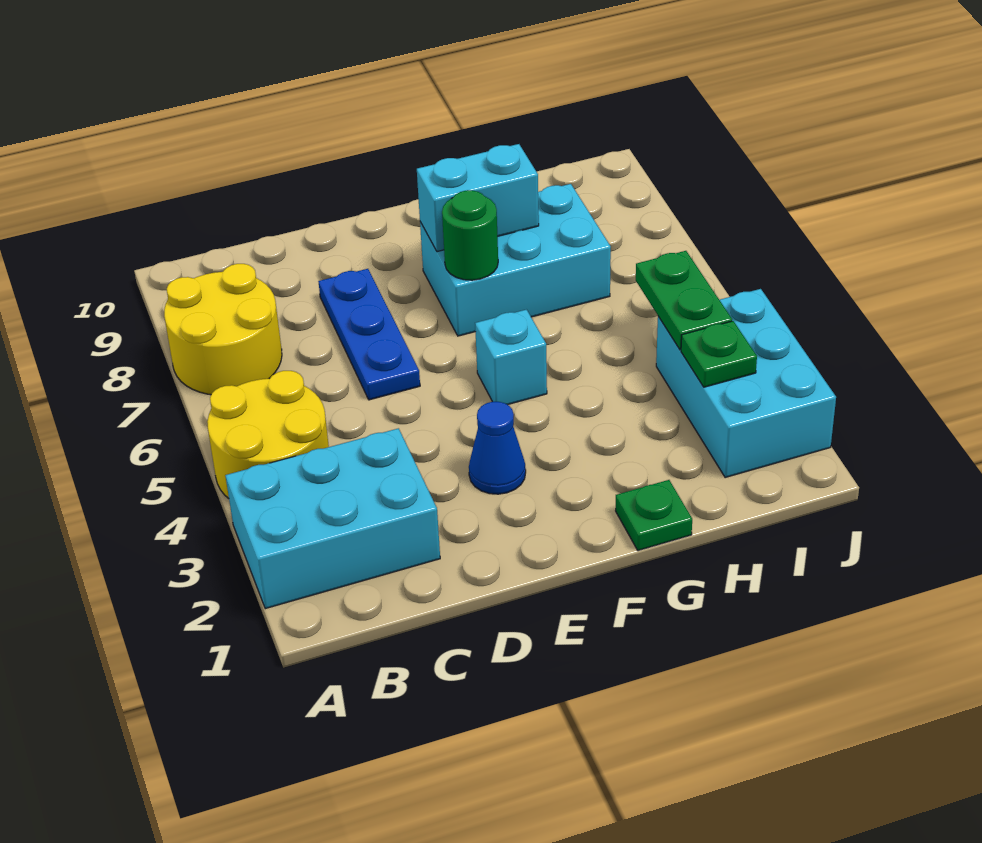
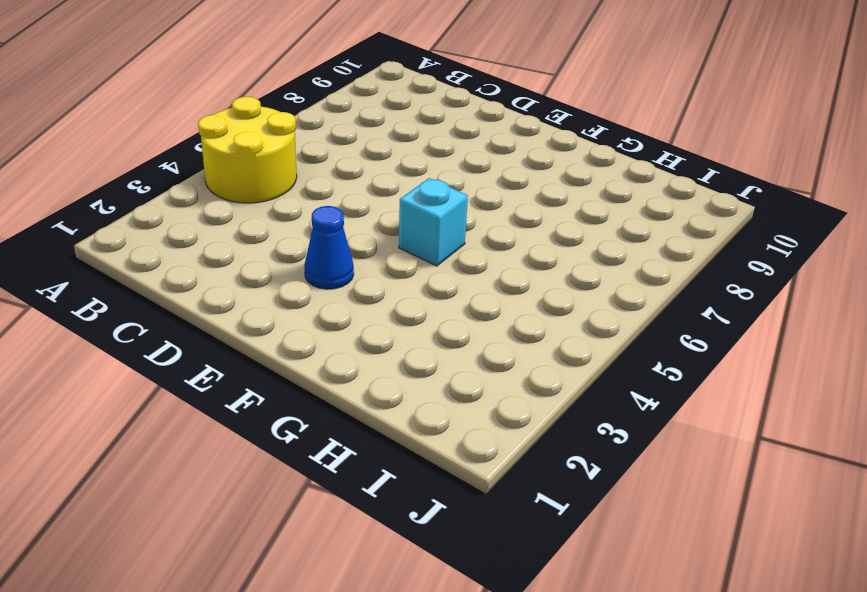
none -> cyan brick A2:C3 level 1
none -> yellow round brick A7:B8 level 1
none -> blue plate D6:D8 level 1

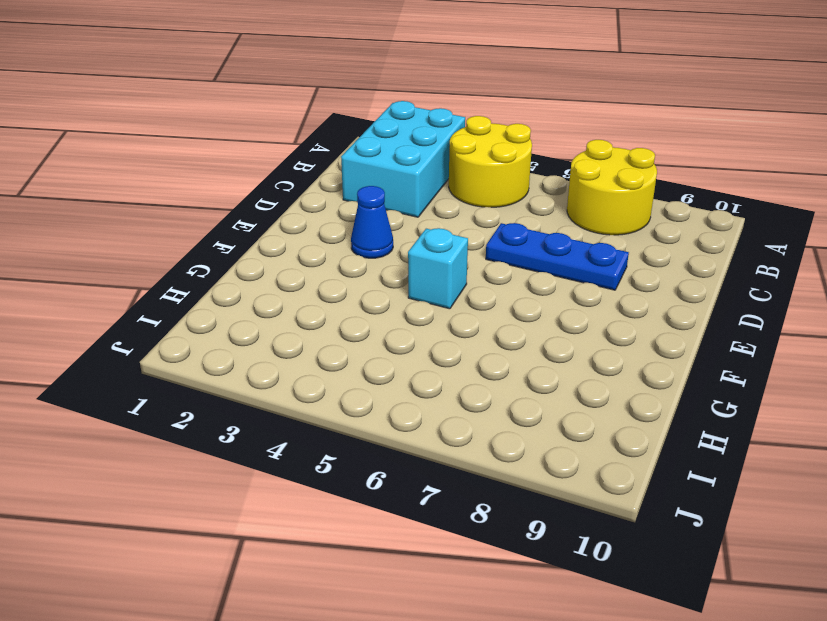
none -> cyan brick F7:H8 level 1
none -> green plate G1 level 1
none -> cyan brick I2:J4 level 1

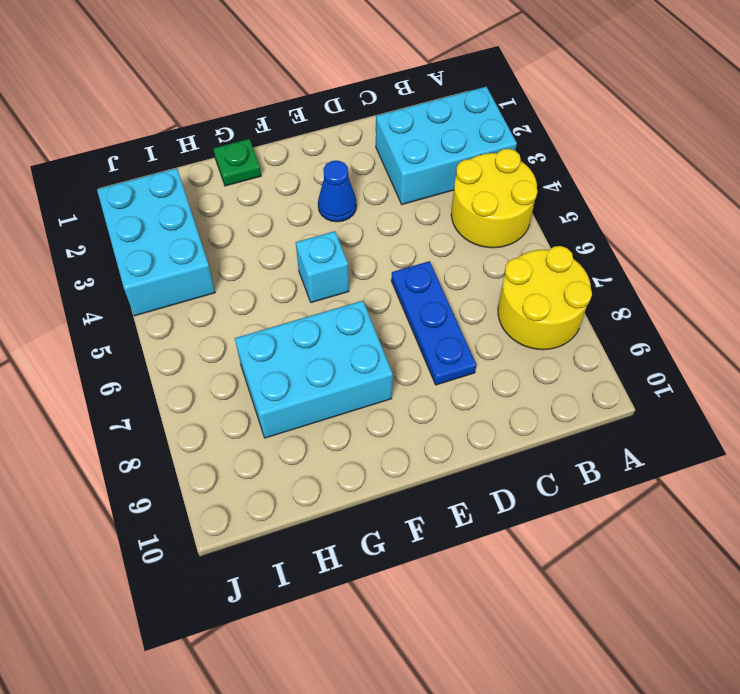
none -> green round brick F7 level 2
none -> cyan brick F8:G8 level 2
none -> green plate I3 level 2

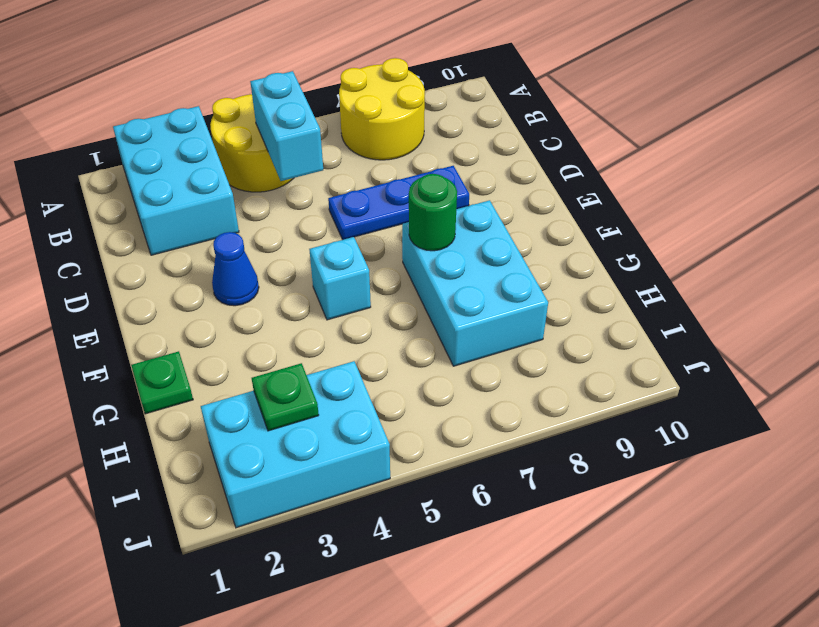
cyan brick B5:C5 level 2 -> cyan brick F8:G8 level 2
none -> green plate I4:I5 level 2

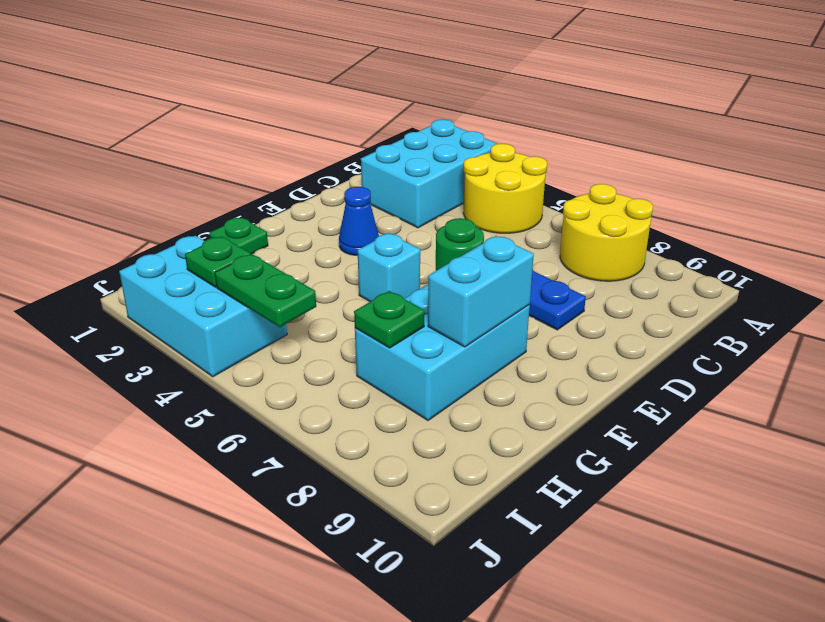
green plate H7 level 2 -> none

